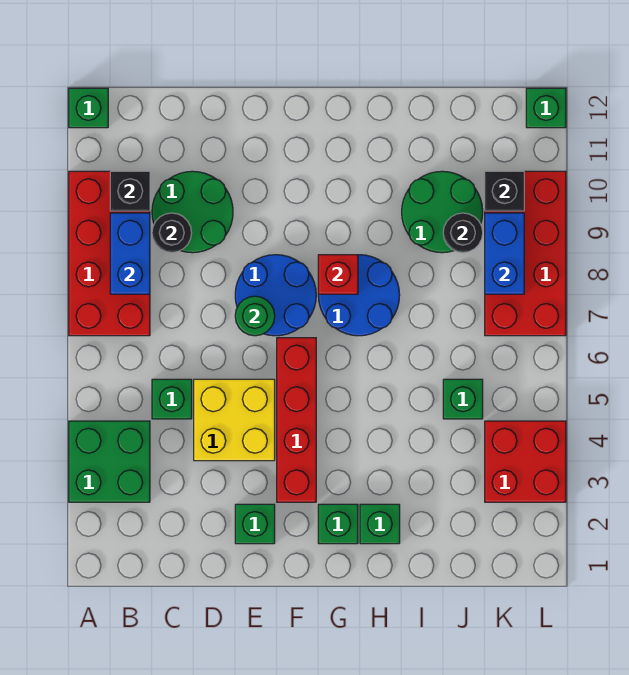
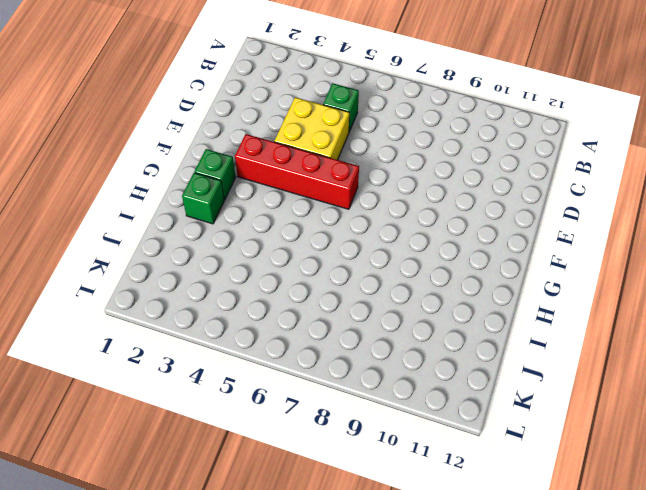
none -> green brick A3:B4 level 1
none -> red brick A7:B10 level 1
none -> green brick A12 level 1

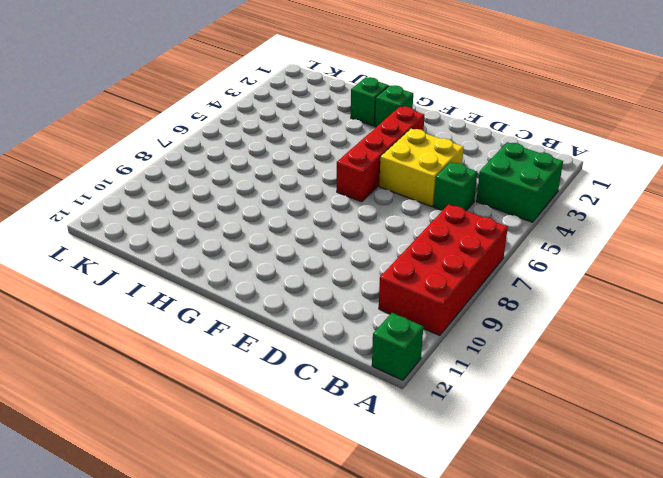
none -> green round brick C9:D10 level 1
none -> green brick E2 level 1
none -> blue round brick E7:F8 level 1

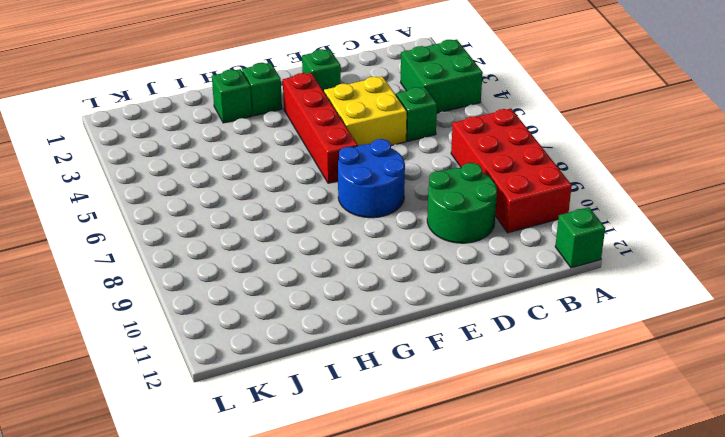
none -> blue round brick G7:H8 level 1
none -> green round brick I9:J10 level 1
none -> green brick J5 level 1

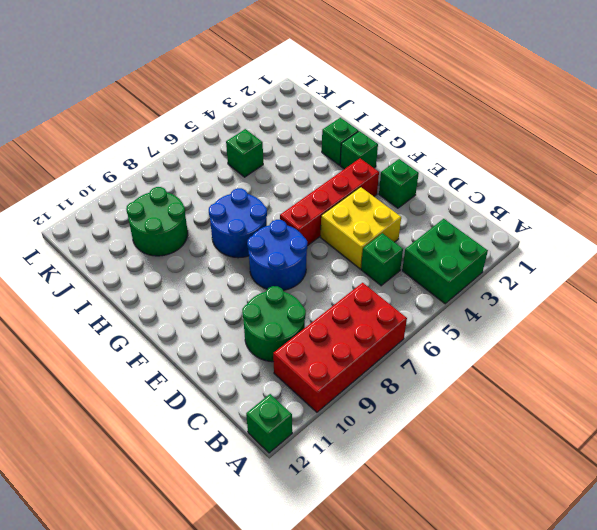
none -> red brick K3:L4 level 1
none -> red brick K7:L10 level 1
none -> green brick L12 level 1

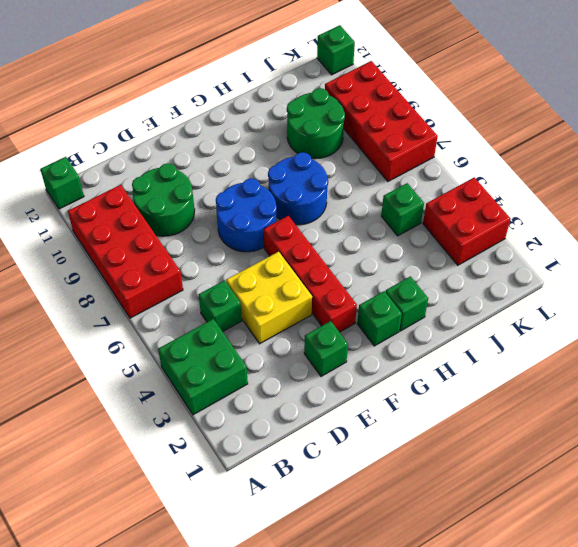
none -> blue brick B8:B9 level 2
none -> black brick B10 level 2
none -> black round brick C9 level 2

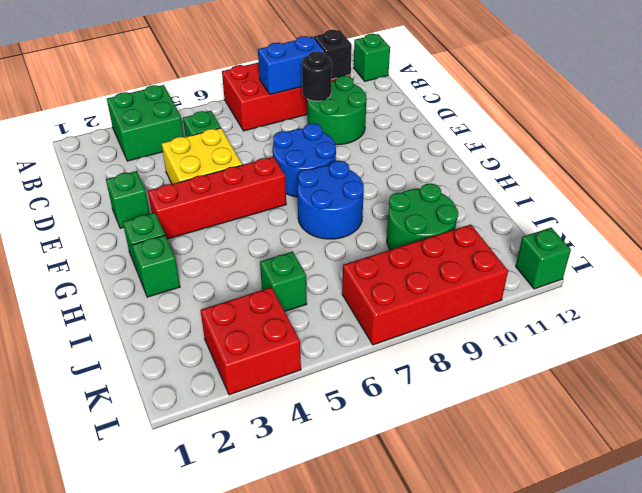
none -> green round brick E7 level 2
none -> red brick G8 level 2
none -> black round brick J9 level 2

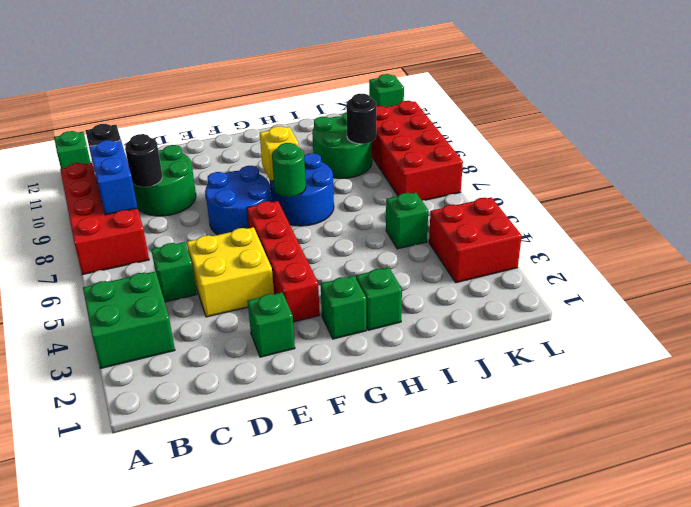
green round brick G7 level 2 -> green round brick E7 level 2
yellow brick G8 level 2 -> red brick G8 level 2
none -> blue brick K8:K9 level 2
none -> black brick K10 level 2

